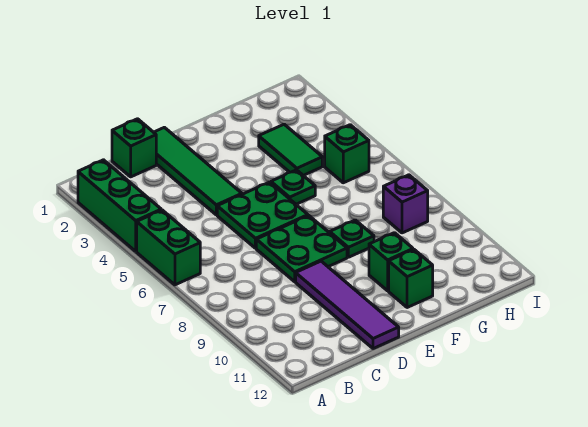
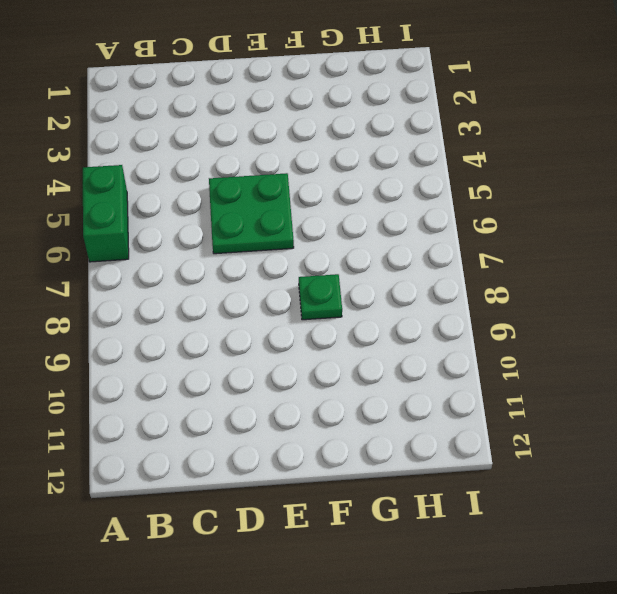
none -> green brick A2:A4 level 1
none -> green brick C1 level 1
none -> green tile D1:D4 level 1

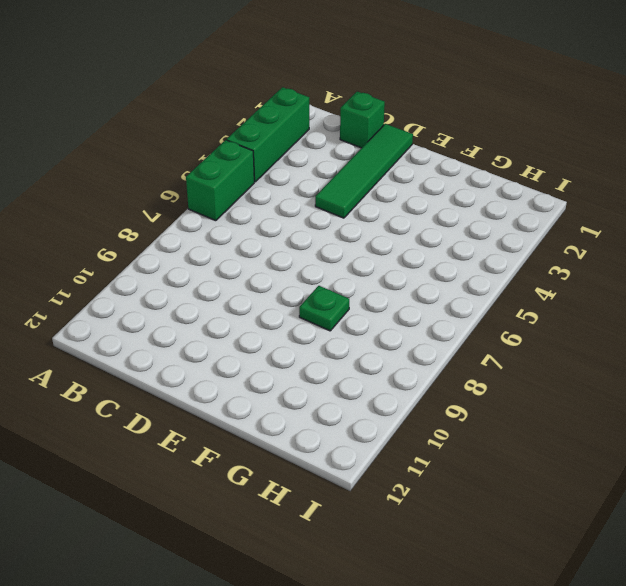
none -> green plate D5:E6 level 1
none -> green plate D7:E8 level 1
none -> purple tile D9:D12 level 1

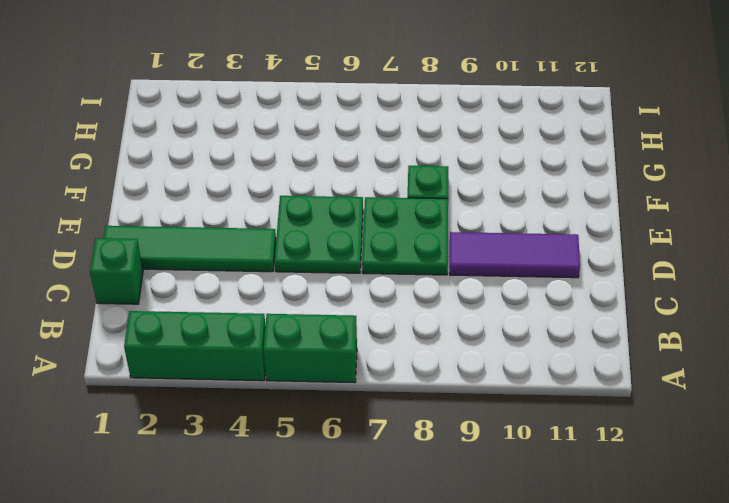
purple tile D9:D11 level 1 -> purple tile D9:D12 level 1
none -> green plate F5 level 1
none -> green brick F10 level 1
none -> green brick F11 level 1

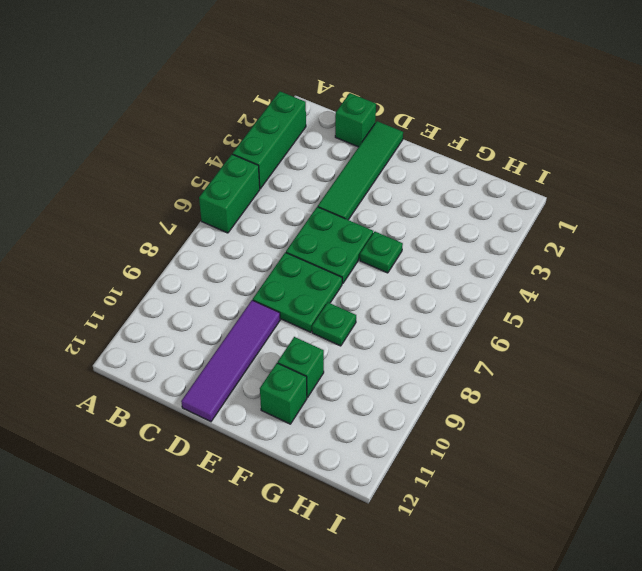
none -> green tile G3:G4 level 1
none -> green brick H5 level 1
none -> purple brick H8 level 1

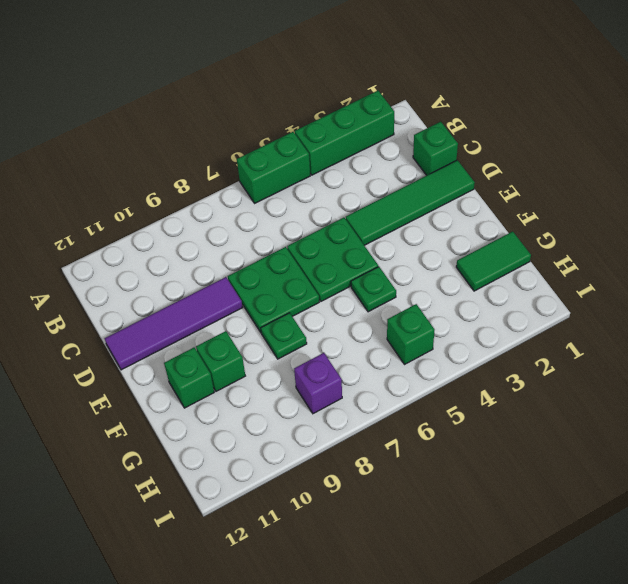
green tile G1:G2 level 1 -> green tile G3:G4 level 1

